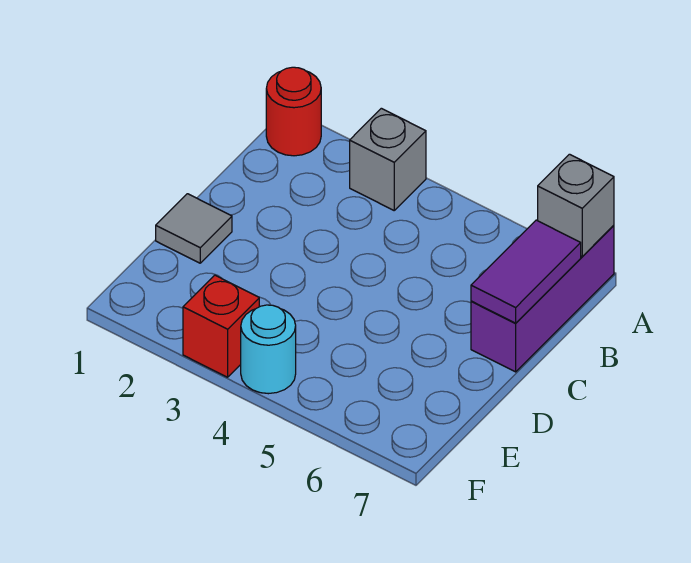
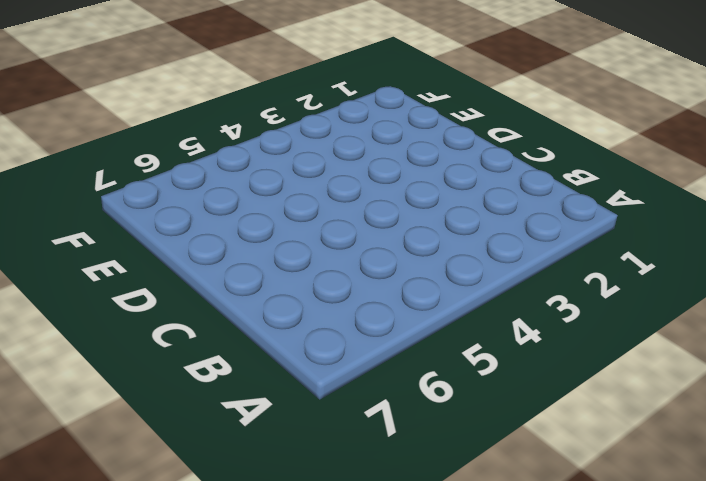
none -> red round brick A1 level 1
none -> grey brick A3 level 1

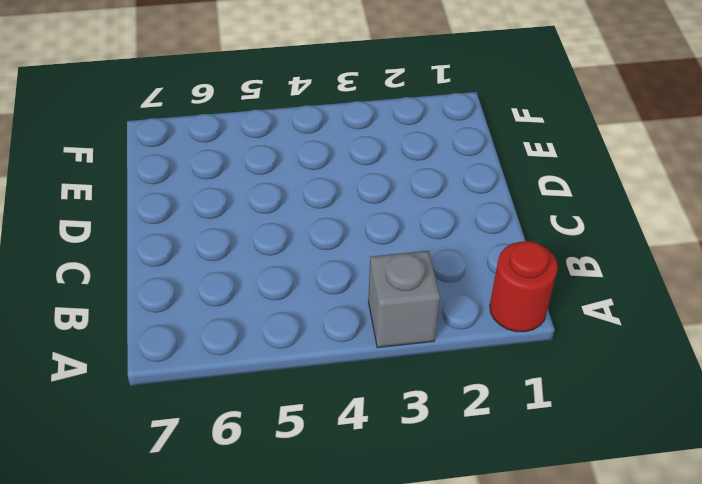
none -> purple brick A7:C7 level 1
none -> grey tile D1 level 1

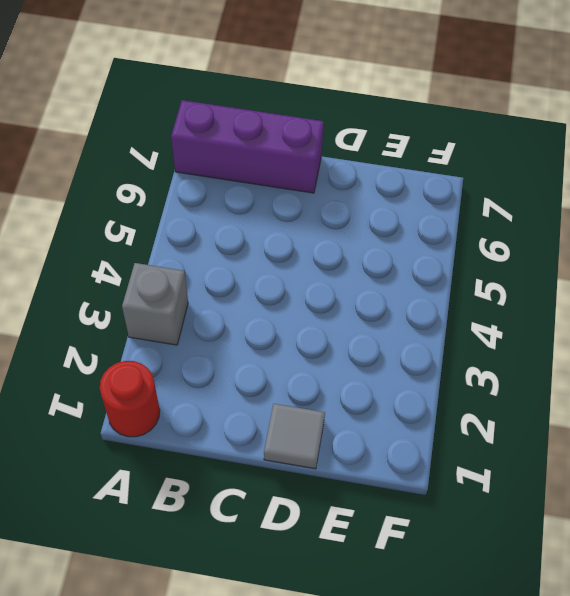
none -> red brick F3 level 1
none -> cyan round brick F4 level 1

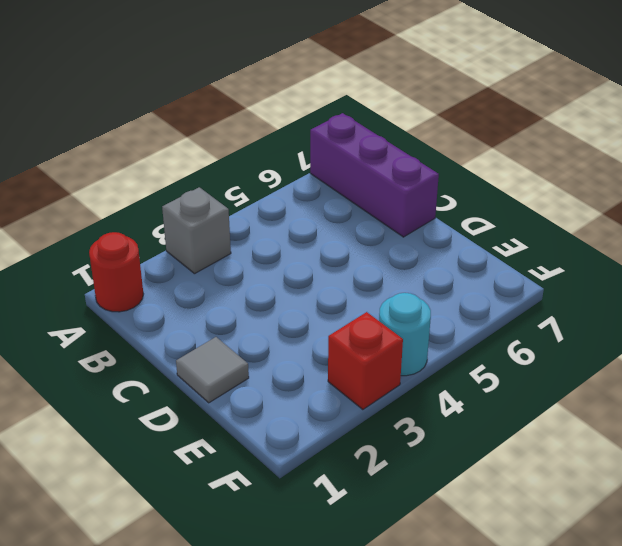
none -> grey brick A7 level 2
none -> purple tile B7:C7 level 2

